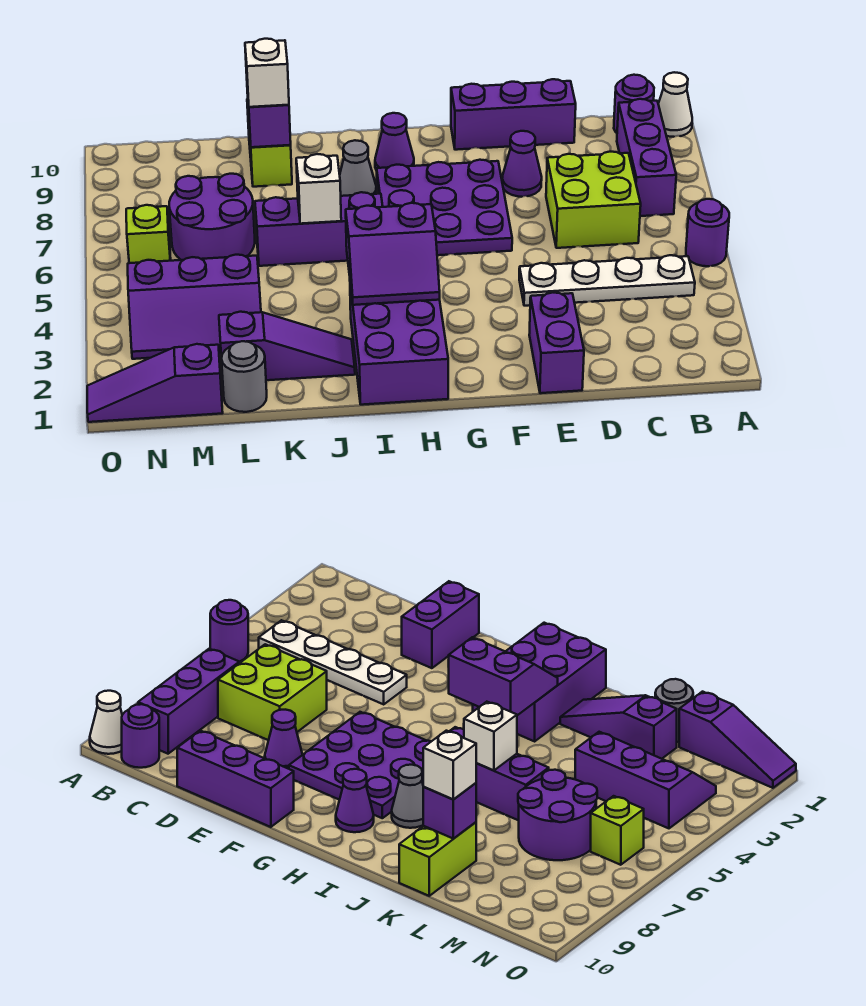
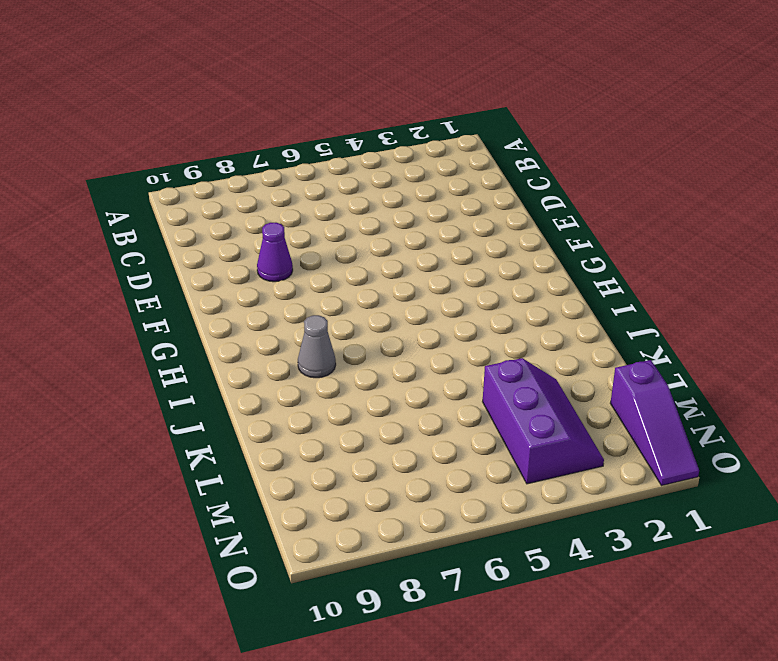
none -> purple round brick A5 level 1
none -> white cone A10 level 1
none -> white plate B4:E4 level 1

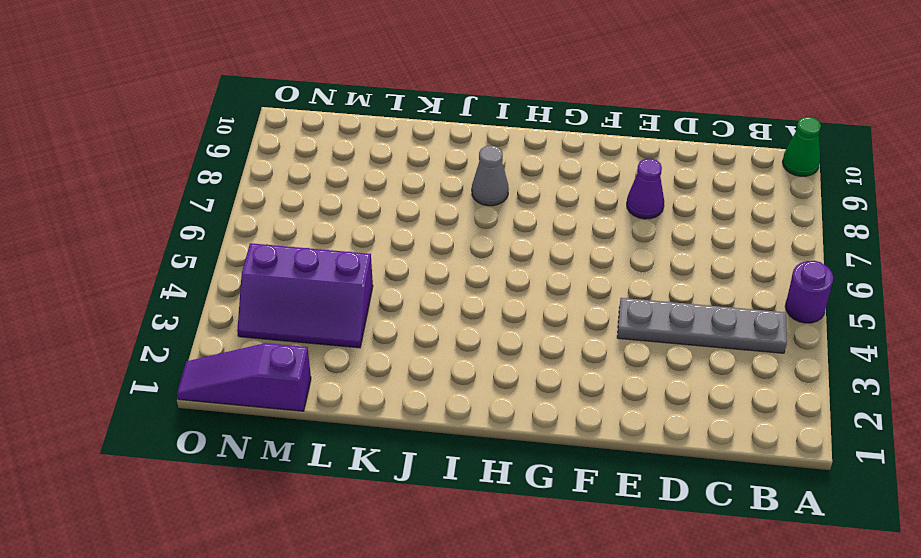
green cone A10 level 1 -> white cone A10 level 1
grey plate B4:E4 level 1 -> white plate B4:E4 level 1
none -> purple brick B7:B9 level 1
none -> purple round brick B10 level 1
none -> lime brick C6:D7 level 1

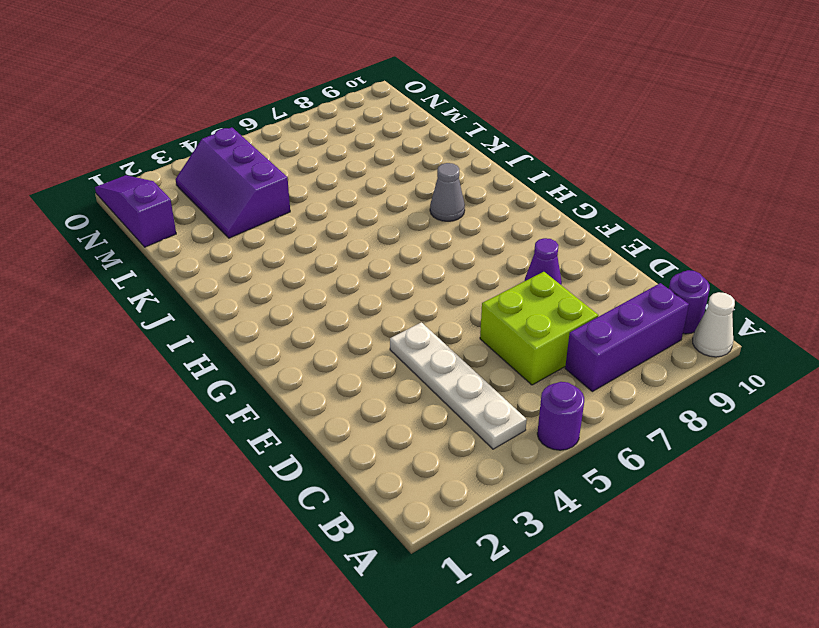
none -> purple brick D10:F10 level 1
none -> purple brick E1:E2 level 1
none -> purple plate F6:H8 level 1

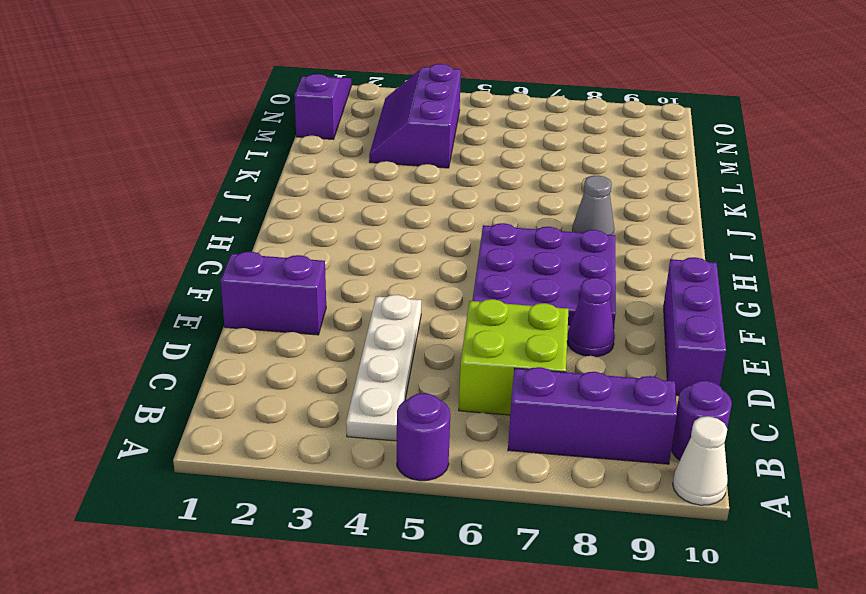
none -> purple brick H1:I3 level 1
none -> purple cone H9 level 1
none -> purple brick I6:K6 level 1

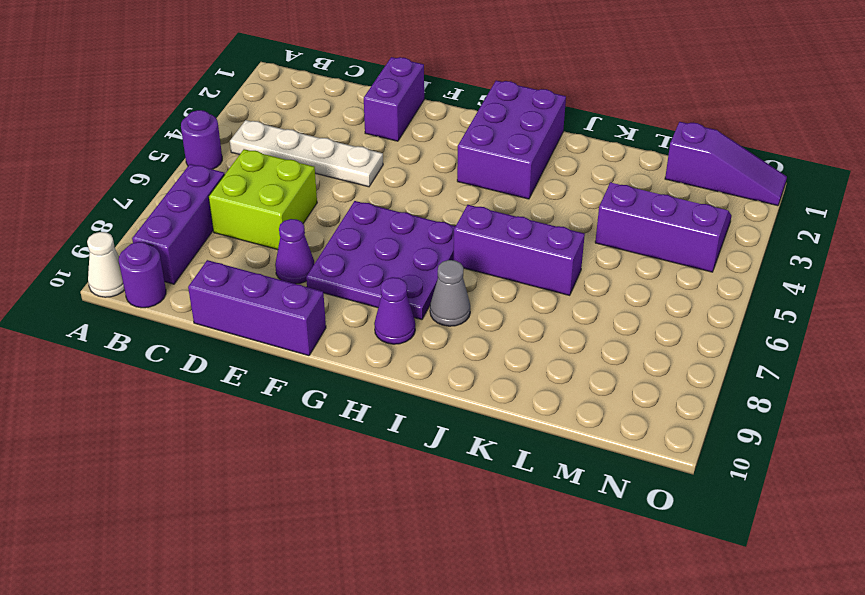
none -> purple slope J2:L2 level 1 top L
none -> lime brick K9:K10 level 1
none -> grey round brick L1 level 1

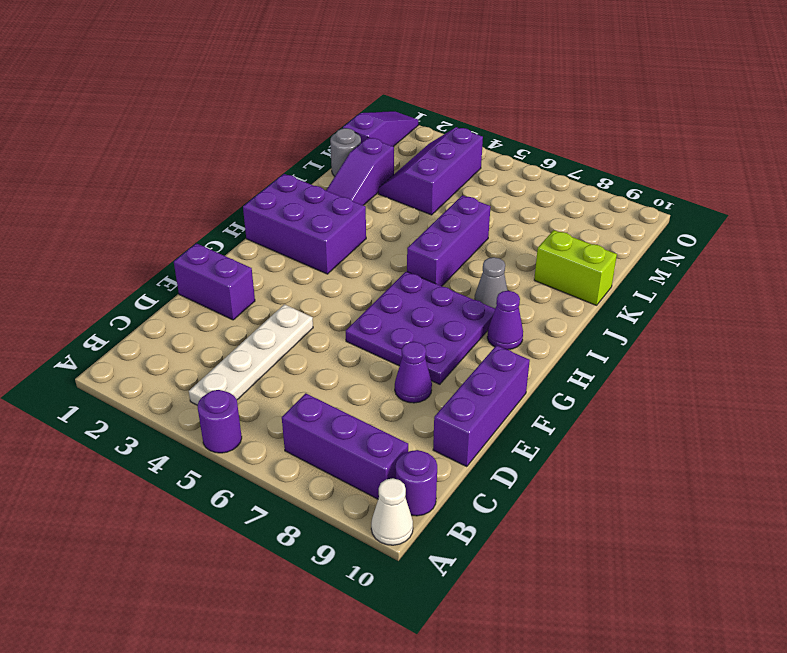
none -> lime brick C6:D7 level 1
none -> purple round brick L6:M7 level 1
none -> lime brick N6 level 1

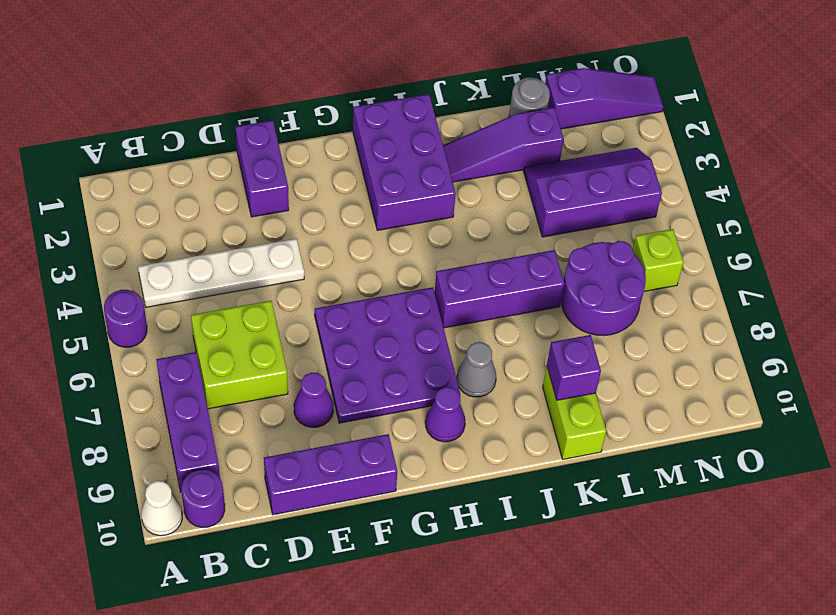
none -> purple slope H3:I4 level 2 top 4
none -> white brick J6 level 2
none -> white brick K9 level 3

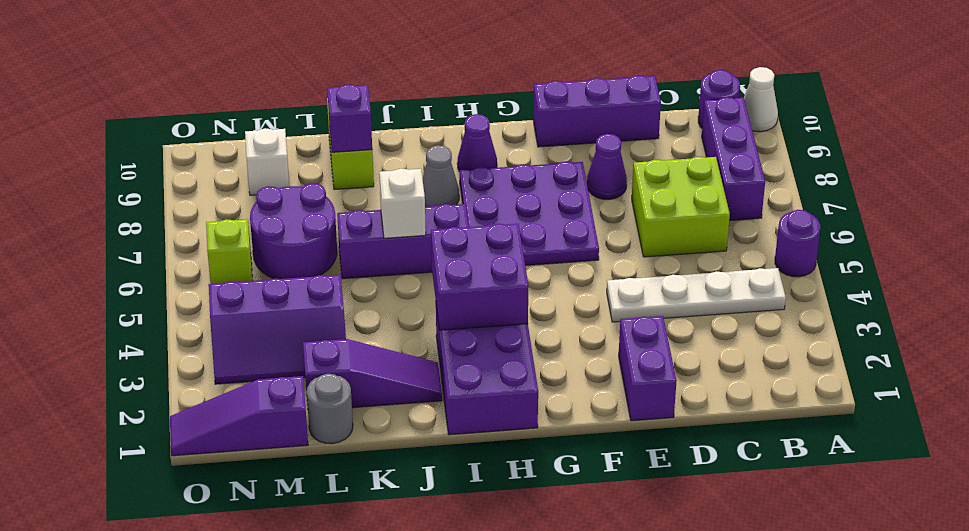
purple brick H3:I4 level 2 -> purple slope H3:I4 level 2 top 4
white brick M9 level 1 -> white brick K9 level 3

